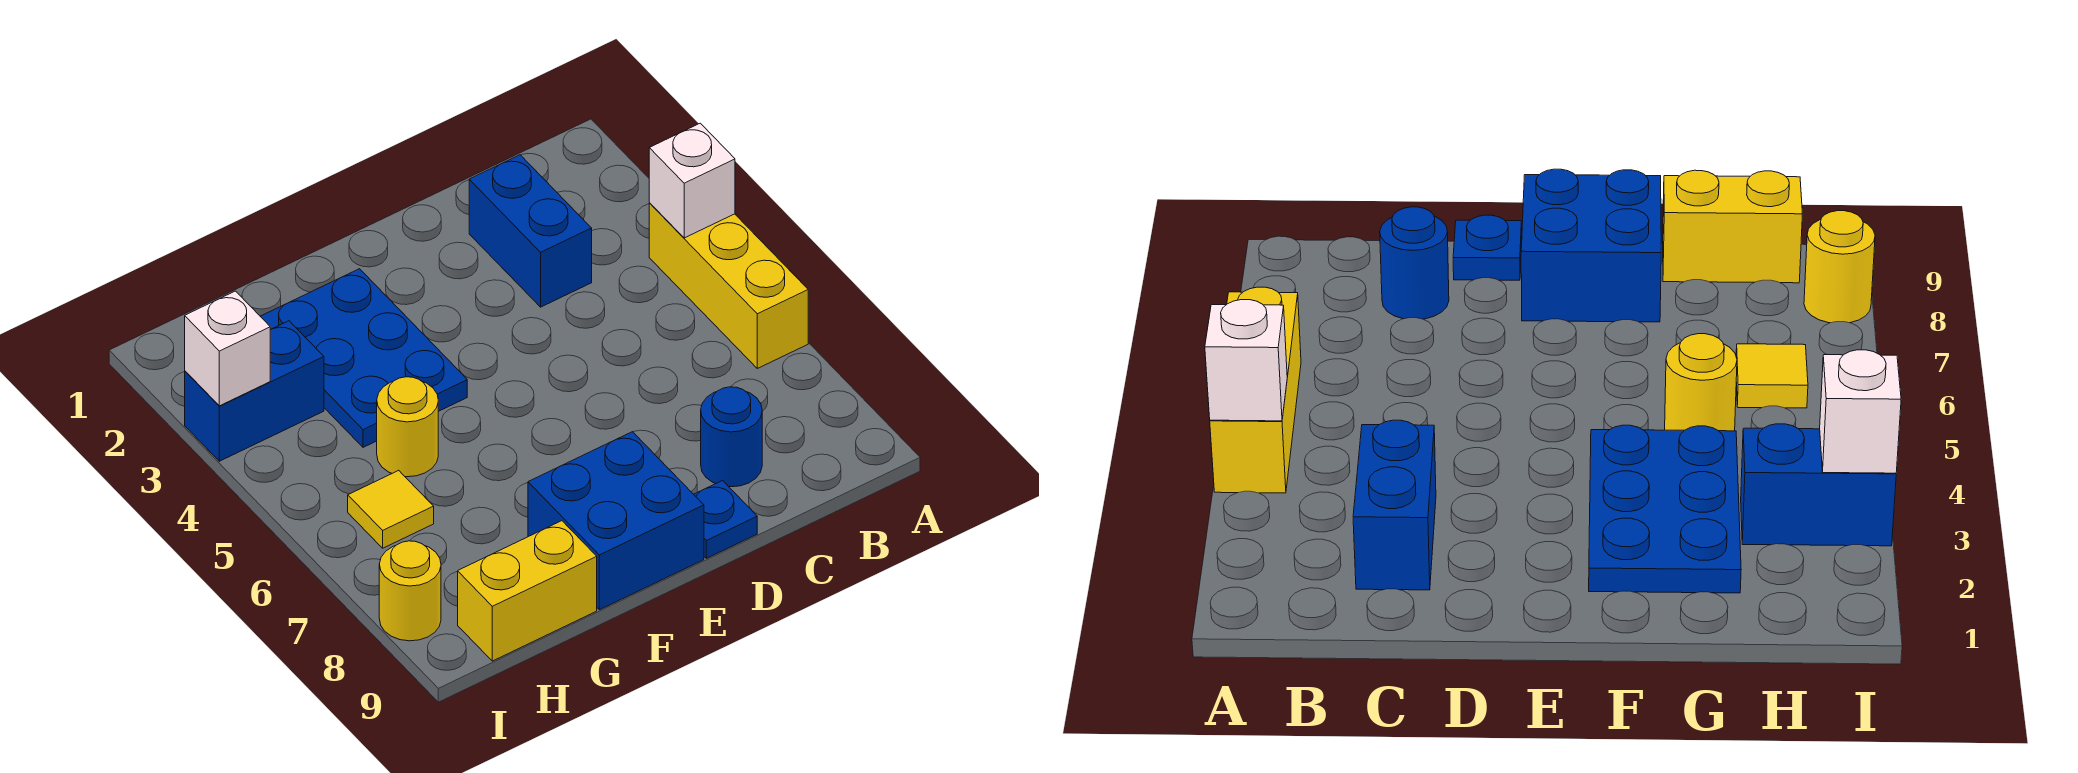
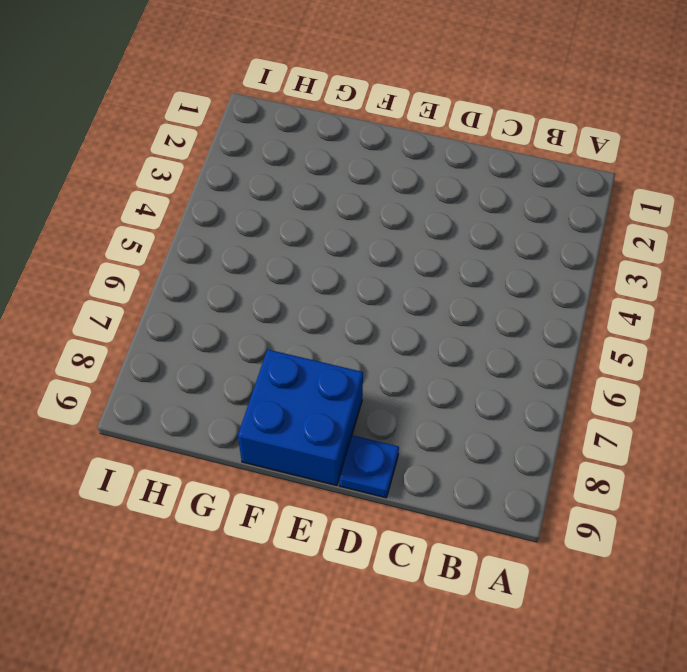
none -> yellow brick A4:A6 level 1
none -> blue brick C2:C3 level 1
none -> blue round brick C8 level 1

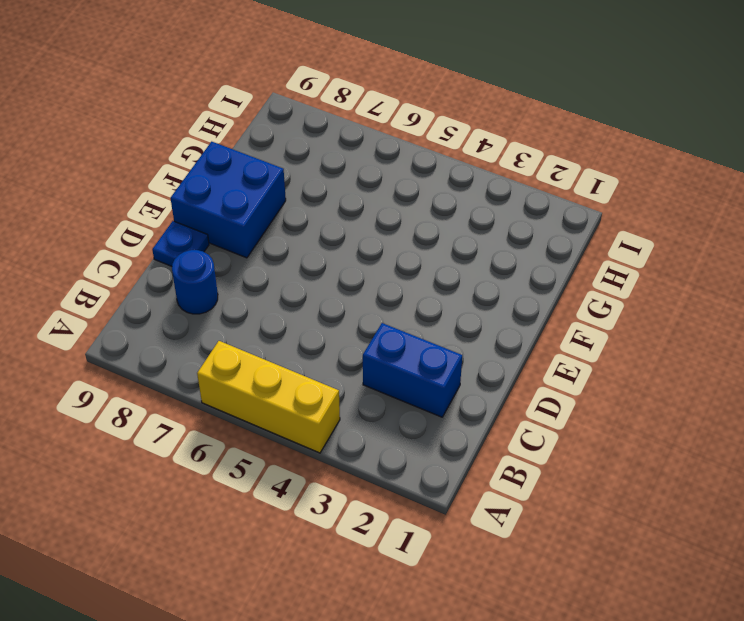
none -> blue plate F2:G4 level 1
none -> yellow round brick G5 level 1
none -> yellow brick G9:H9 level 1

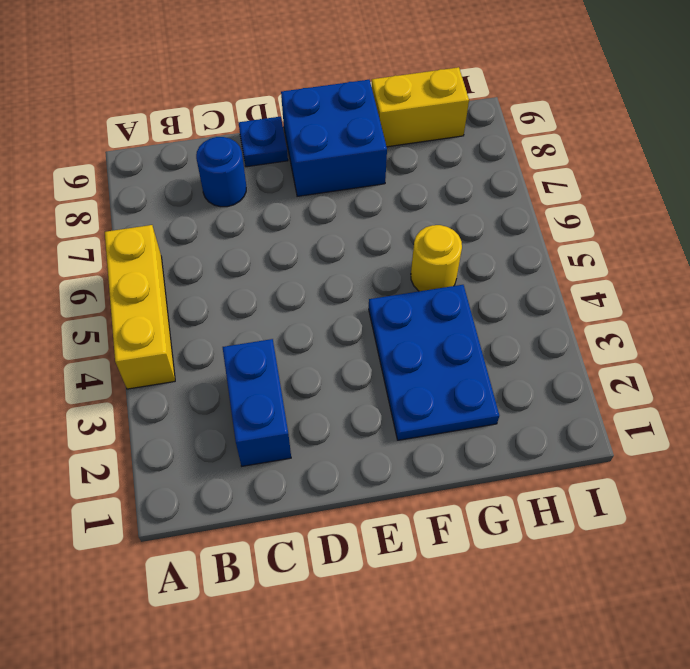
none -> blue brick H3:I3 level 1
none -> yellow tile H6 level 1
none -> yellow round brick I8 level 1

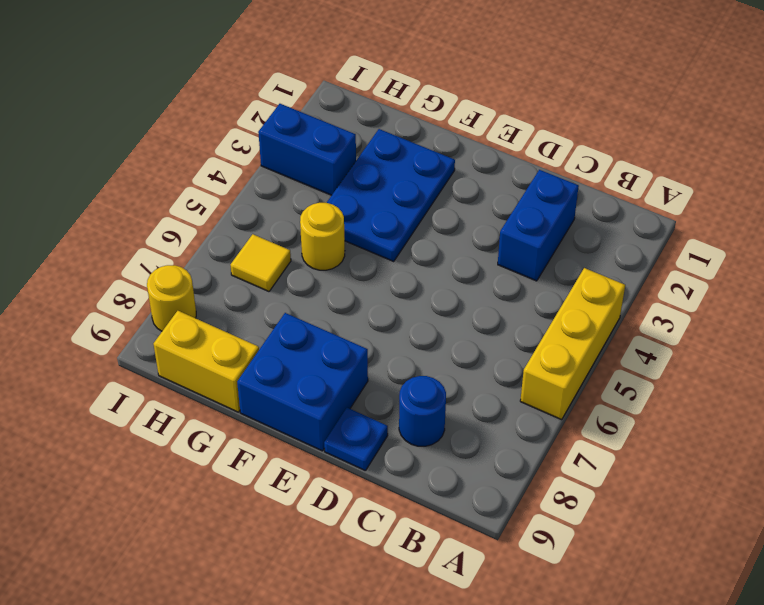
none -> white brick A4 level 2
none -> white brick I3 level 2

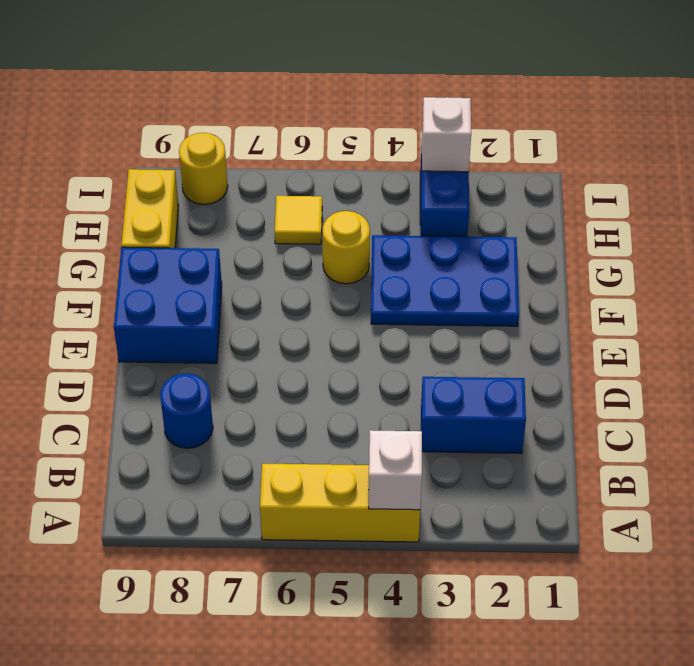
none -> blue plate D9 level 1

